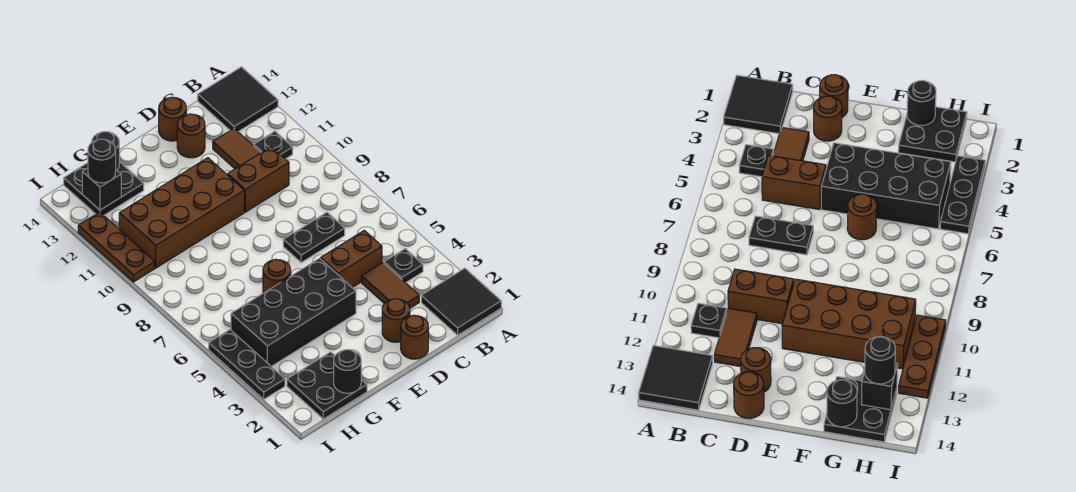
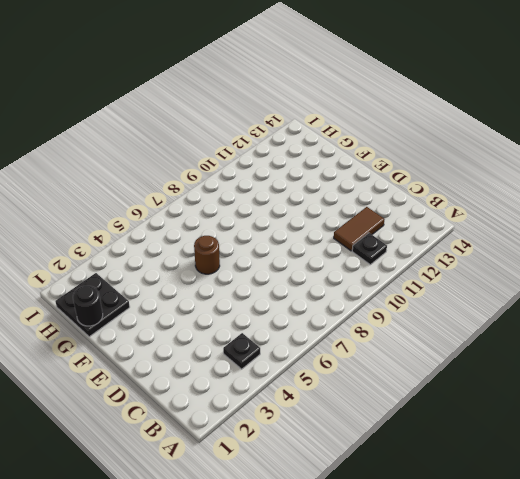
none -> black tile A1:B2 level 1
none -> black tile A13:B14 level 1
none -> brown tile C3:C4 level 1

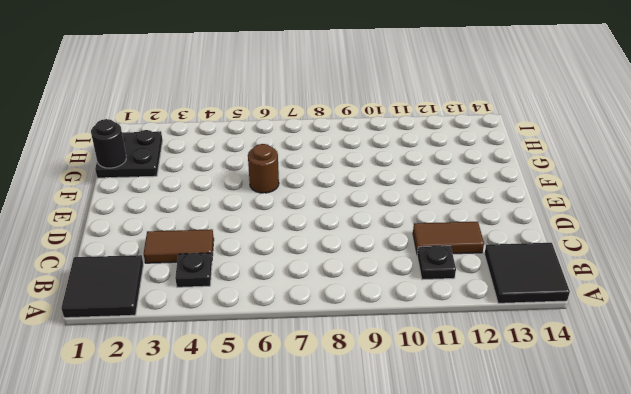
none -> brown brick C5:D5 level 1
none -> black plate C7:D7 level 1
none -> brown brick C10:D10 level 1

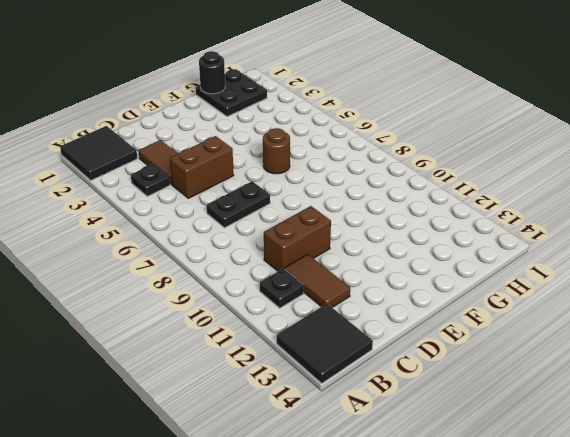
none -> brown round brick D1 level 1
none -> brown round brick D2 level 1
none -> brown round brick D13 level 1

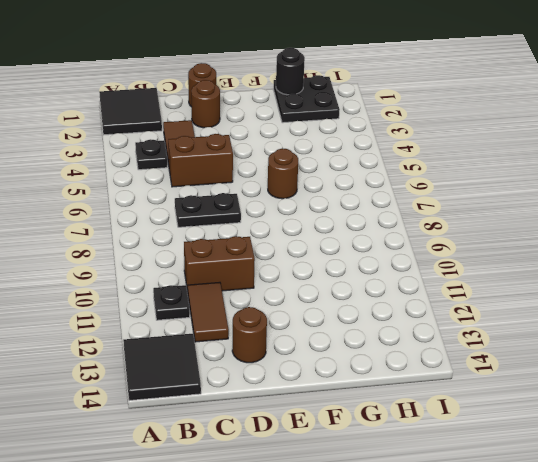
none -> brown round brick D14 level 1
none -> black brick E4:H5 level 1
none -> brown brick E10:H11 level 1

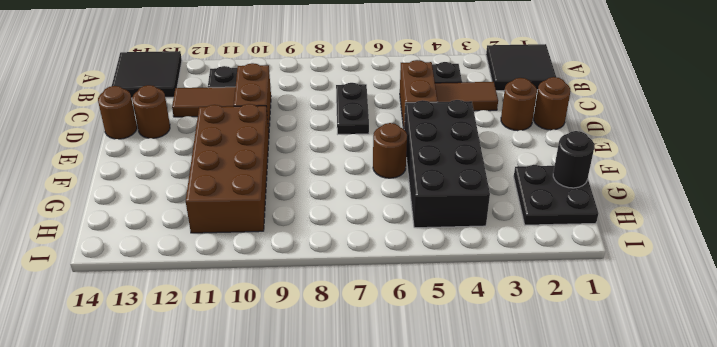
none -> black plate G13:H14 level 1
none -> black plate I3:I5 level 1
none -> brown plate I10:I12 level 1

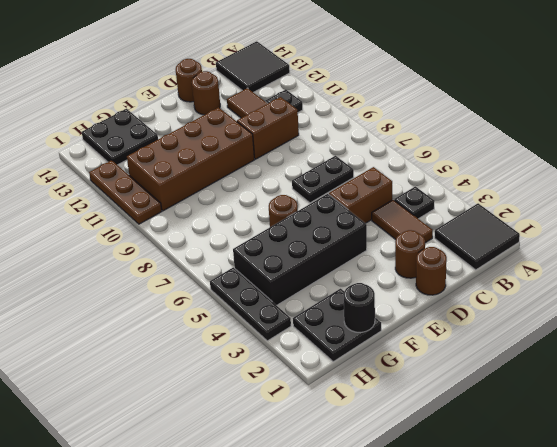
none -> black round brick G14 level 2
none -> black brick H13 level 2
none -> black round brick H13 level 3

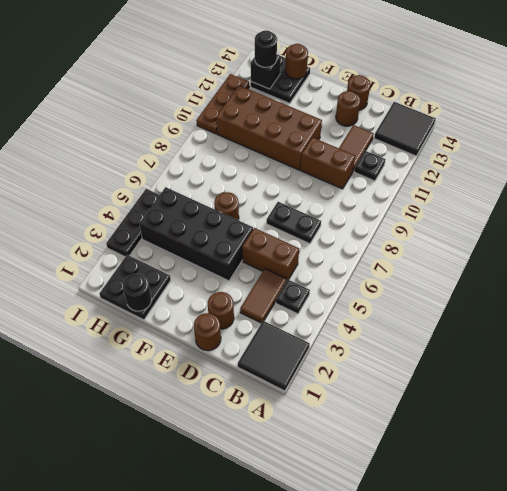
brown round brick G14 level 2 -> black round brick G14 level 2

